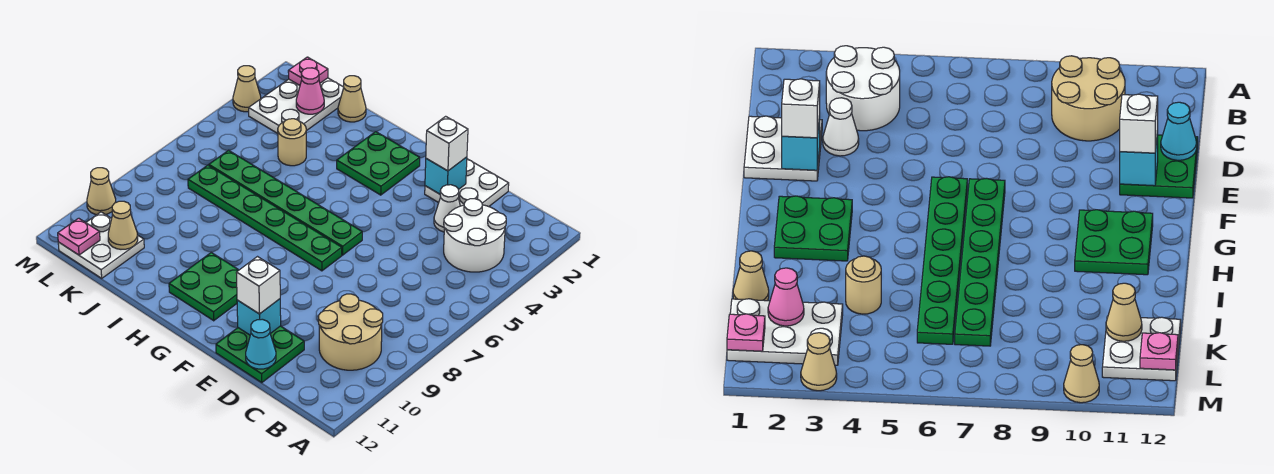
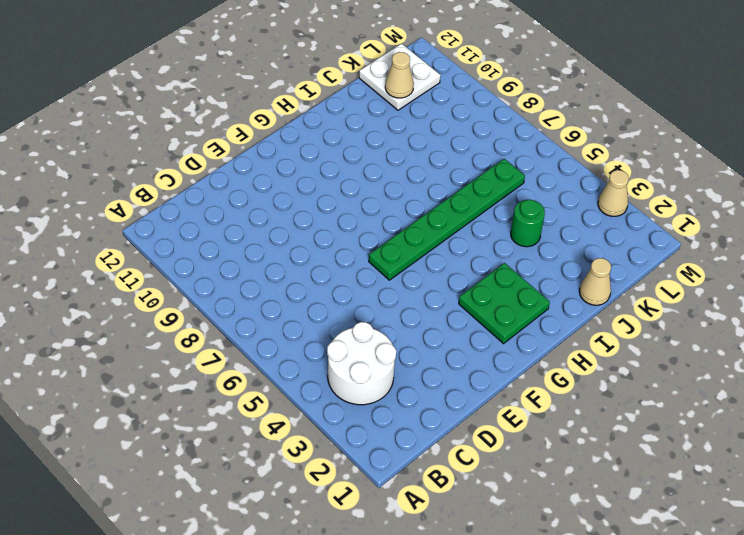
green round brick J4 level 1 -> tan round brick J4 level 1
none -> tan round brick B9:C10 level 1
none -> white plate D1:E2 level 1
none -> white cone D3 level 1

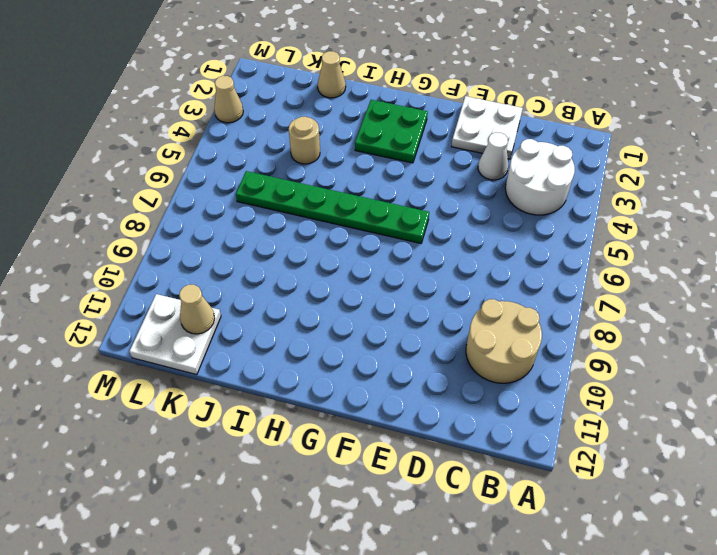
none -> green plate D11:E12 level 1
none -> green plate F7:K7 level 1
none -> green plate G10:H11 level 1

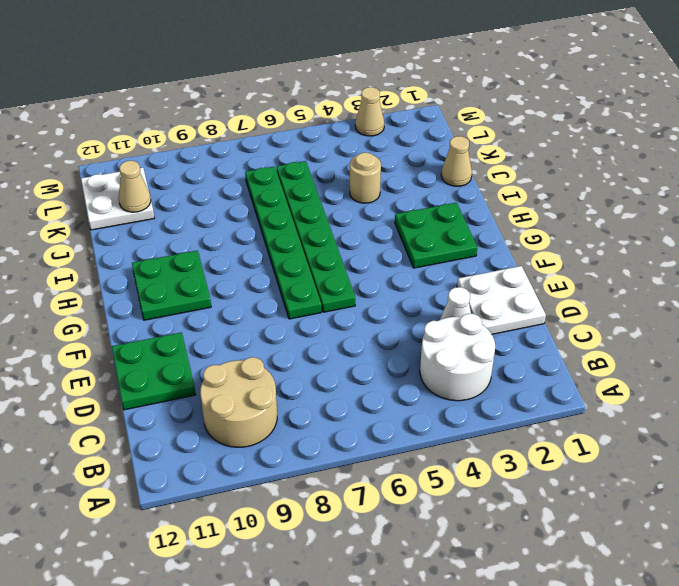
none -> white plate K1:L3 level 1
none -> tan cone M10 level 1
none -> cyan cone D12 level 2

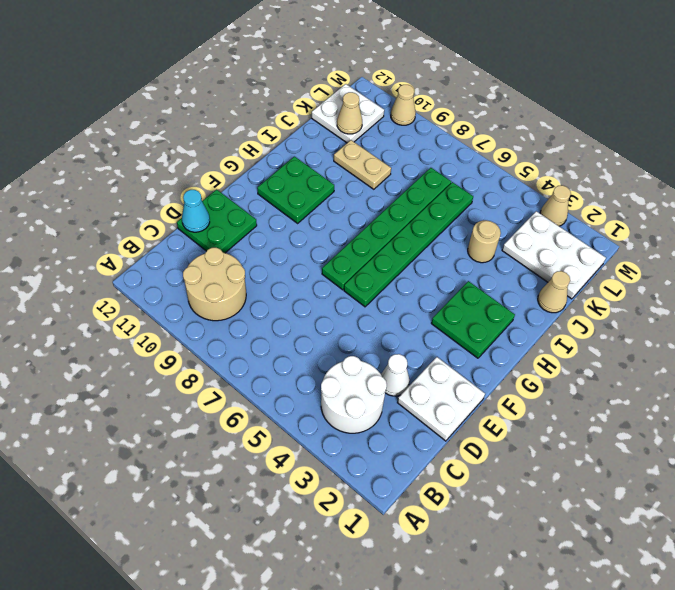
tan plate J9:J10 level 1 -> none
none -> cyan brick E2 level 2
none -> cyan brick E11 level 2
none -> pink cone K2 level 2

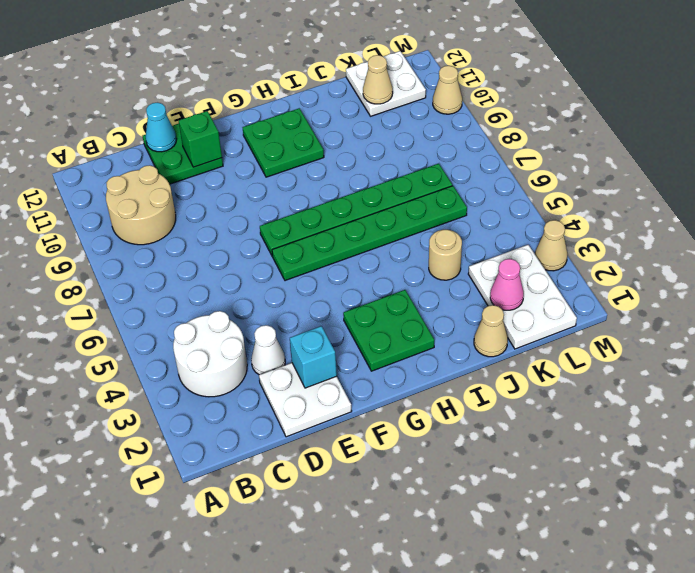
green brick E11 level 2 -> cyan brick E11 level 2
none -> pink plate L1 level 2
none -> pink plate L12 level 2
none -> white brick E2 level 3

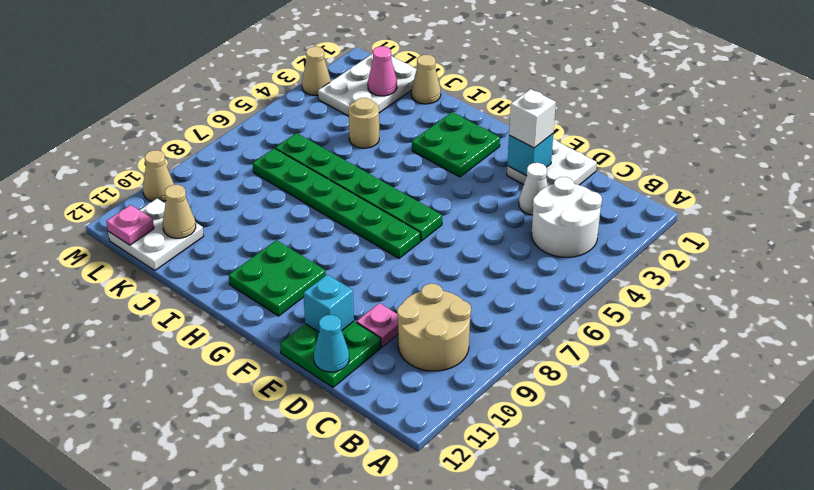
pink plate D10 level 1 -> pink plate L1 level 2
none -> white brick E11 level 3

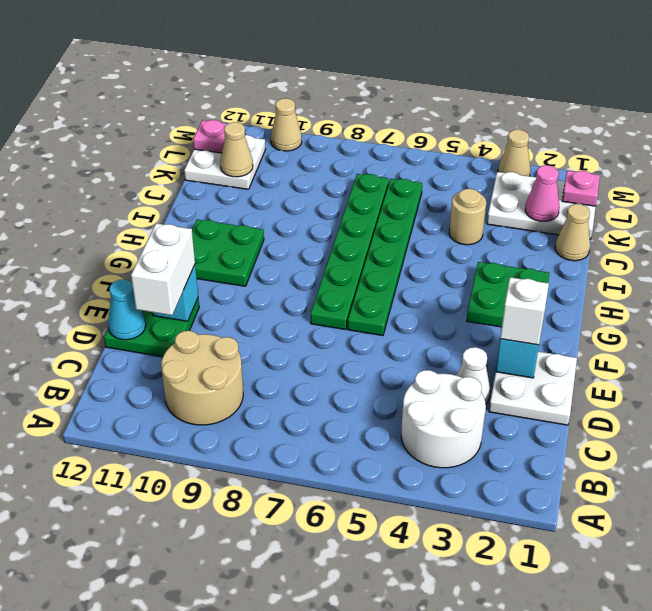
white brick D11:E11 level 3 -> white brick E11 level 3

